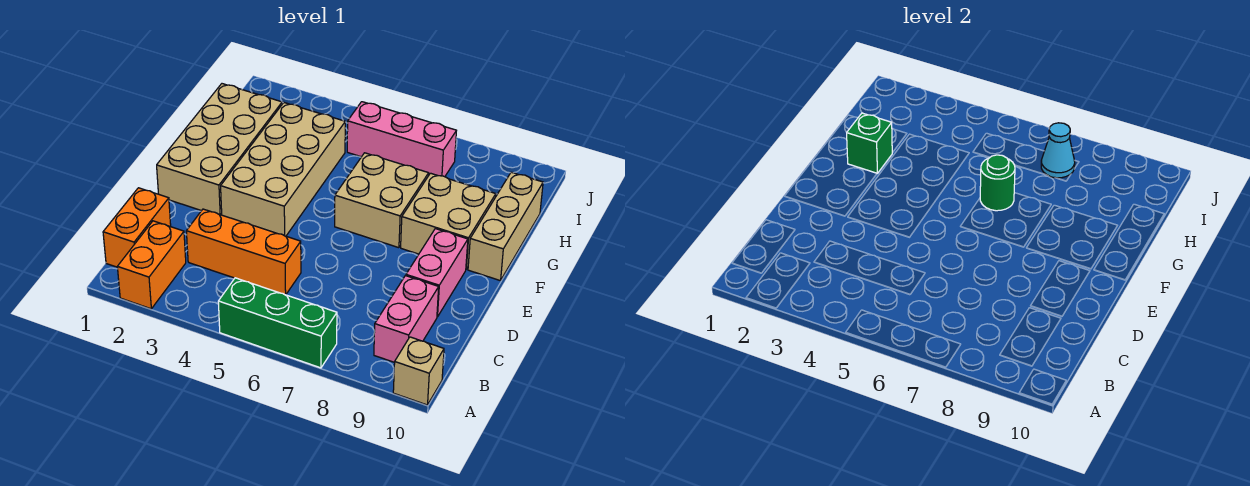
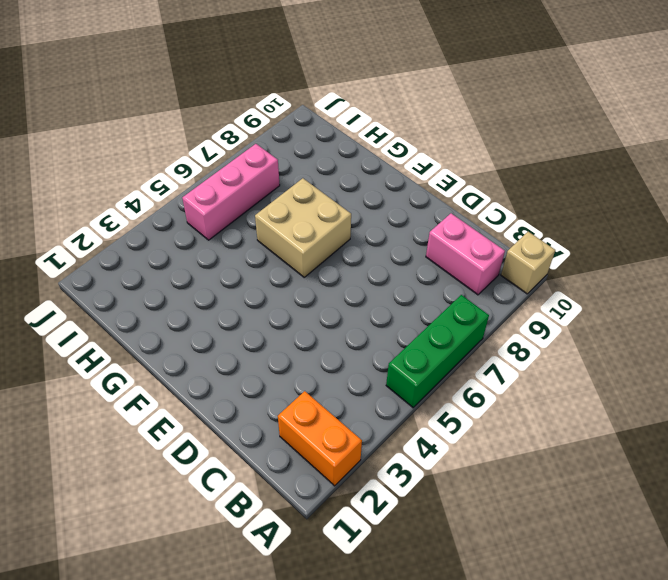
none -> orange brick B1:C1 level 1
none -> orange brick C3:C5 level 1
none -> pink brick D9:E9 level 1

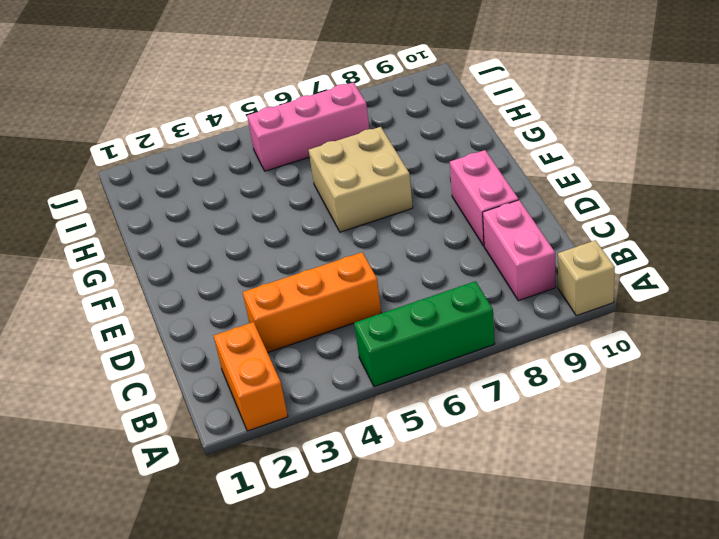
none -> orange brick B1:C1 level 1
none -> tan brick E1:H2 level 1
none -> tan brick E3:H4 level 1

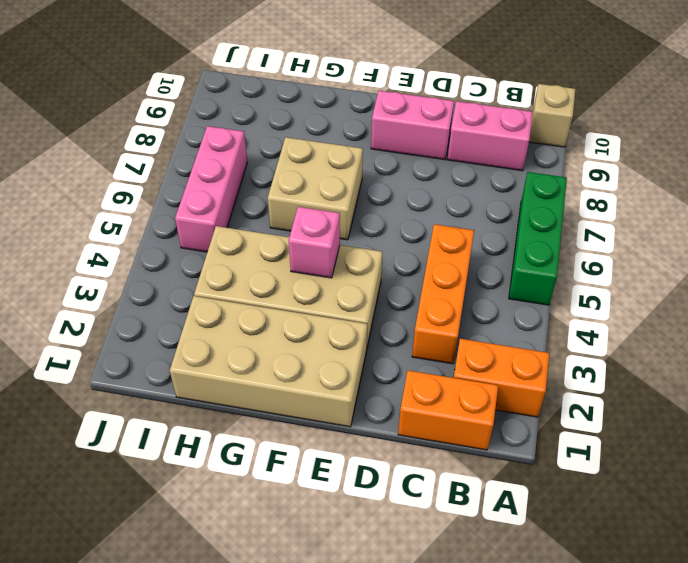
pink brick F4 level 2 -> none
none -> tan brick F8:G9 level 1
none -> tan brick F10:H10 level 1
none -> green brick G2 level 2

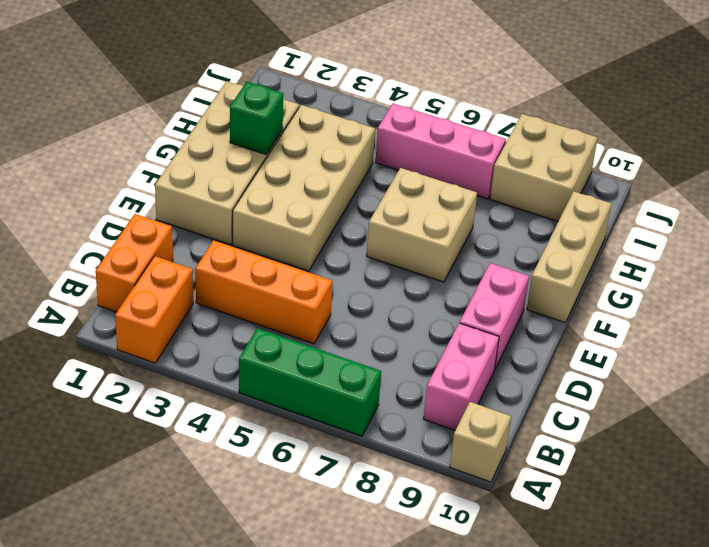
tan brick I8:J9 level 1 -> tan brick F8:G9 level 1
none -> green round brick G6 level 2
none -> cyan cone I7 level 2

